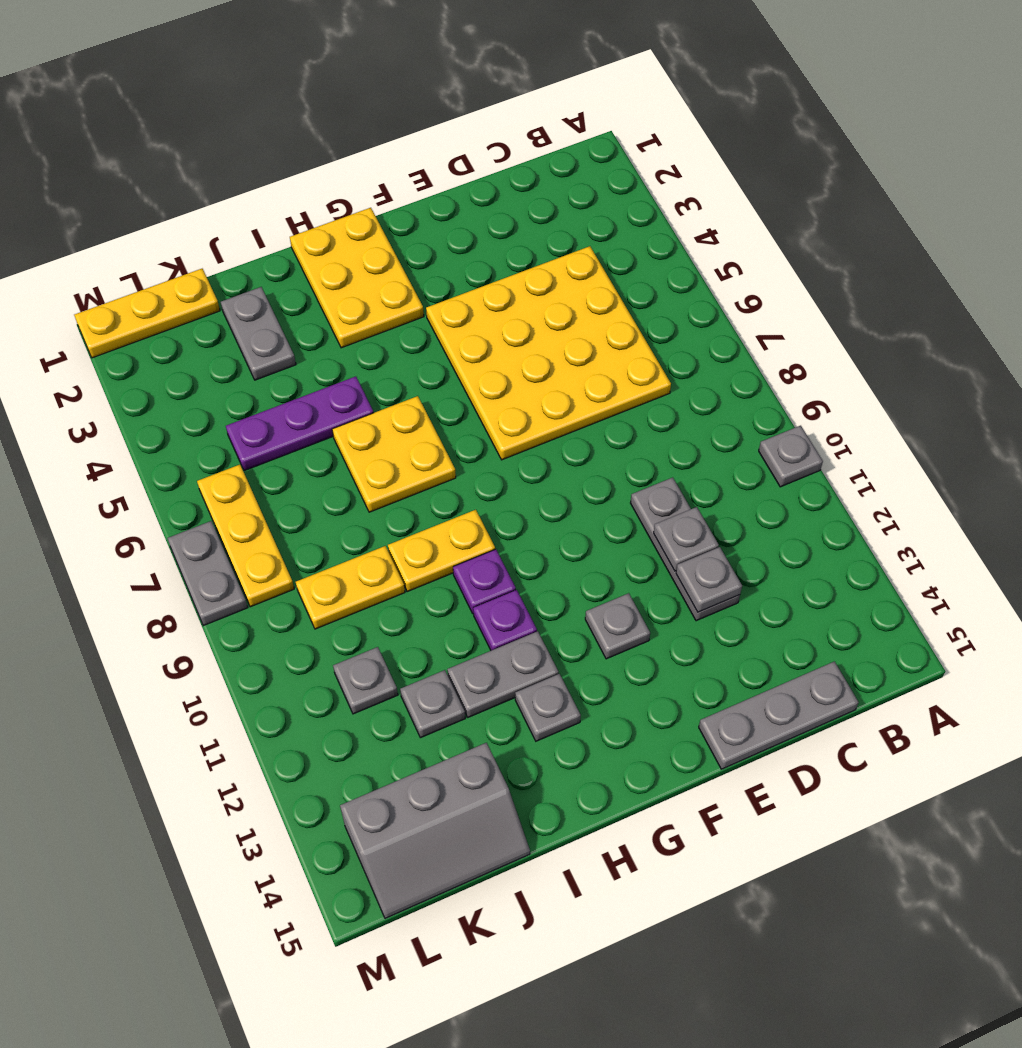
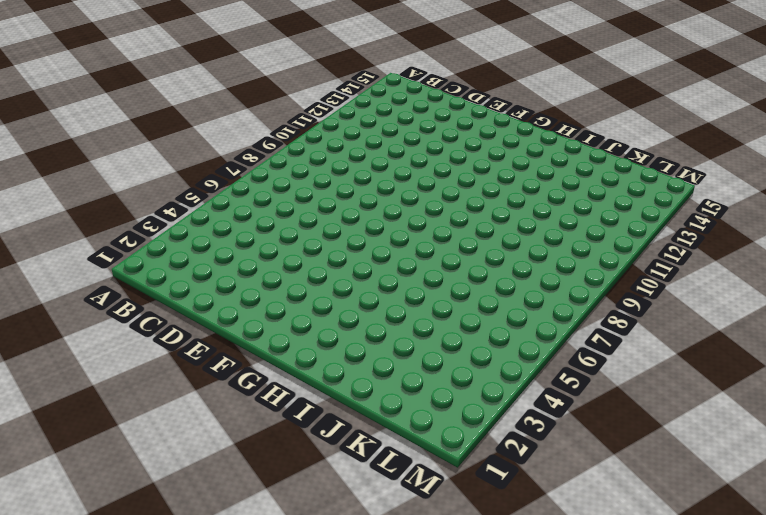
none -> grey plate A10 level 1
none -> yellow plate C4:F7 level 1
none -> grey plate C15:E15 level 1

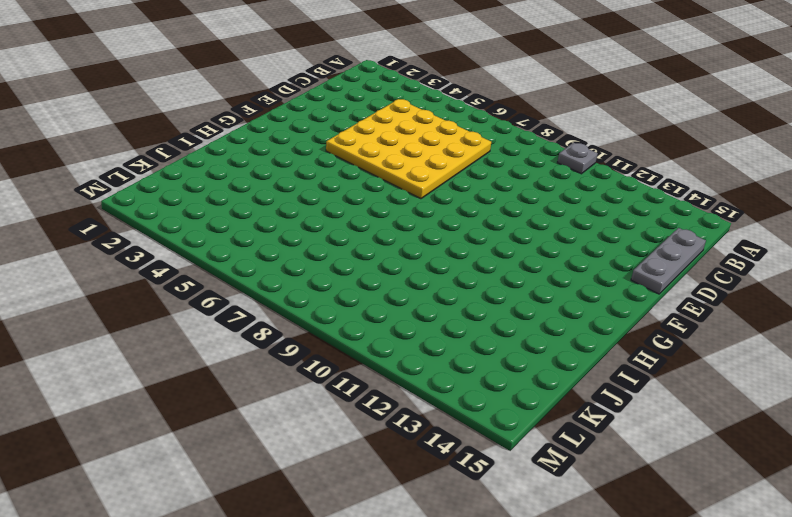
none -> grey plate D10:D12 level 1
none -> grey plate F12 level 1
none -> yellow plate G1:H3 level 1

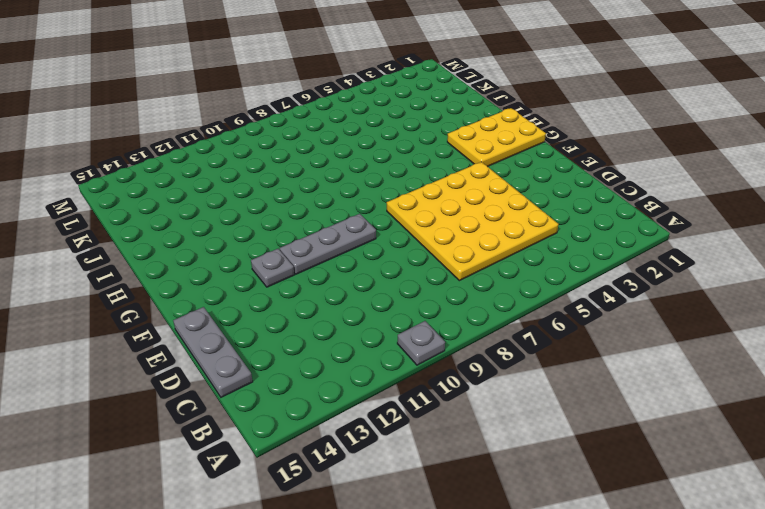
grey plate F9:F11 level 1 -> grey plate D10:D12 level 1
none -> yellow plate H6:I7 level 1
none -> yellow plate H9:I9 level 1
none -> purple plate H10 level 1

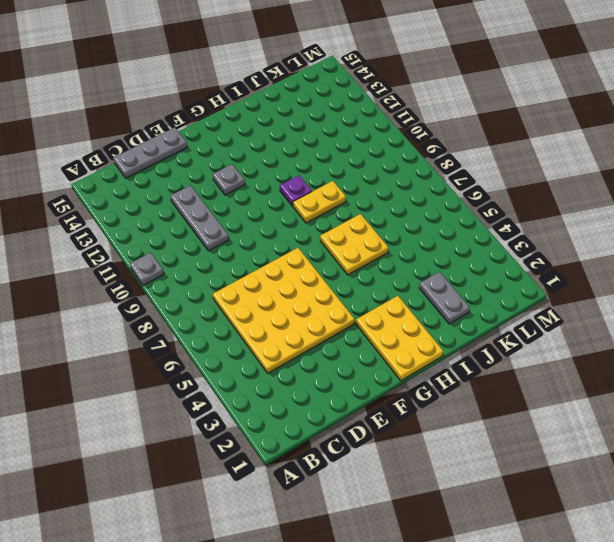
none -> purple plate H11 level 1
none -> grey plate H12:I12 level 1
none -> grey plate H13 level 1

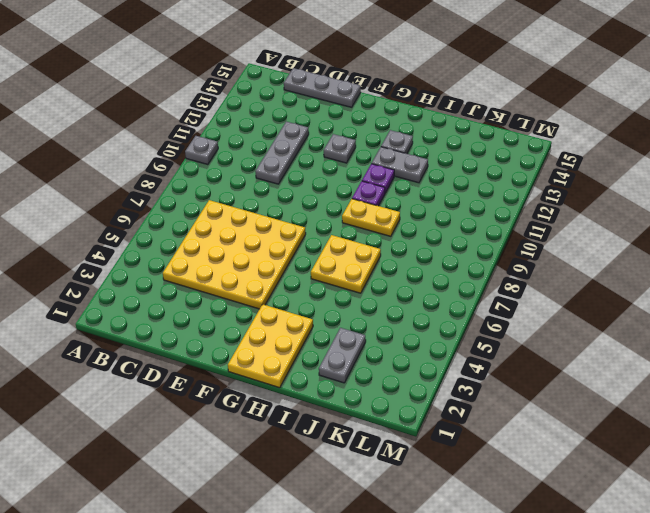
none -> purple plate I5:K5 level 1
none -> yellow plate J9:K9 level 1
none -> grey plate J12 level 1

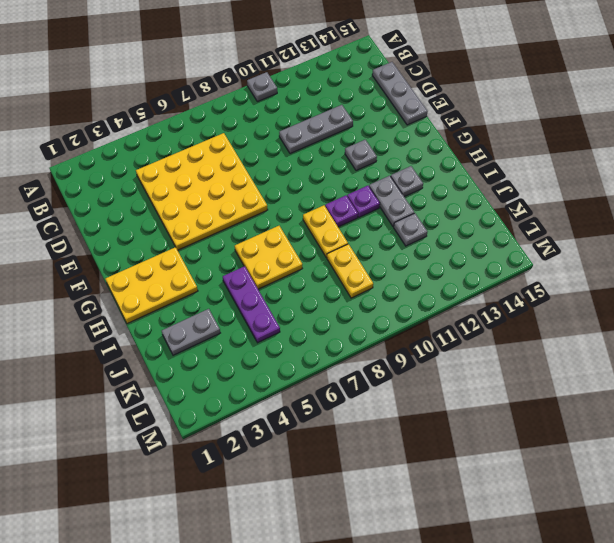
none -> grey slope J14:L15 level 1 top 14
none -> yellow plate K1:M1 level 1
none -> grey plate K11 level 1

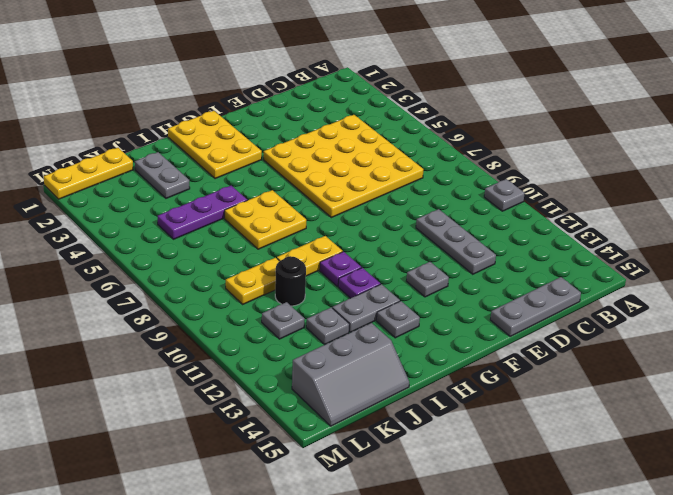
black round brick J10 level 1 -> none
none -> yellow plate L6:L8 level 1
none -> grey plate M7:M8 level 1
none -> grey plate D11 level 2

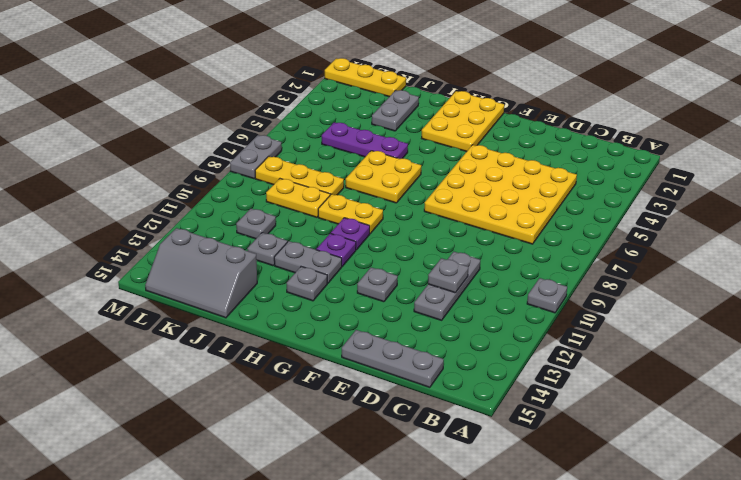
yellow plate J8:L8 level 1 -> yellow plate L6:L8 level 1
none -> grey plate D12 level 2

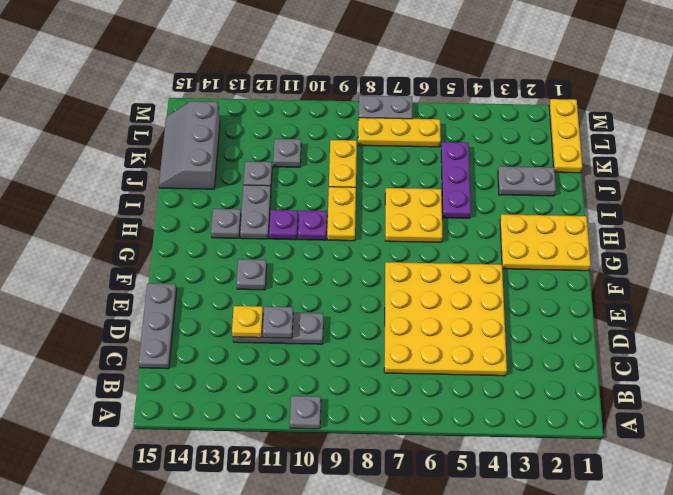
yellow plate D12 level 2 -> grey plate D12 level 2

